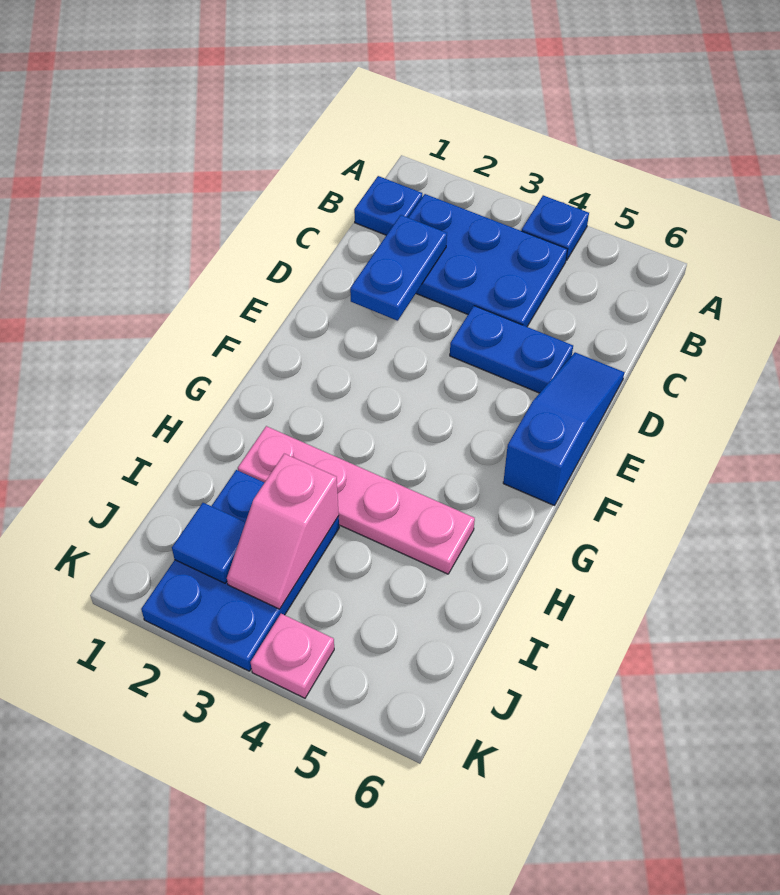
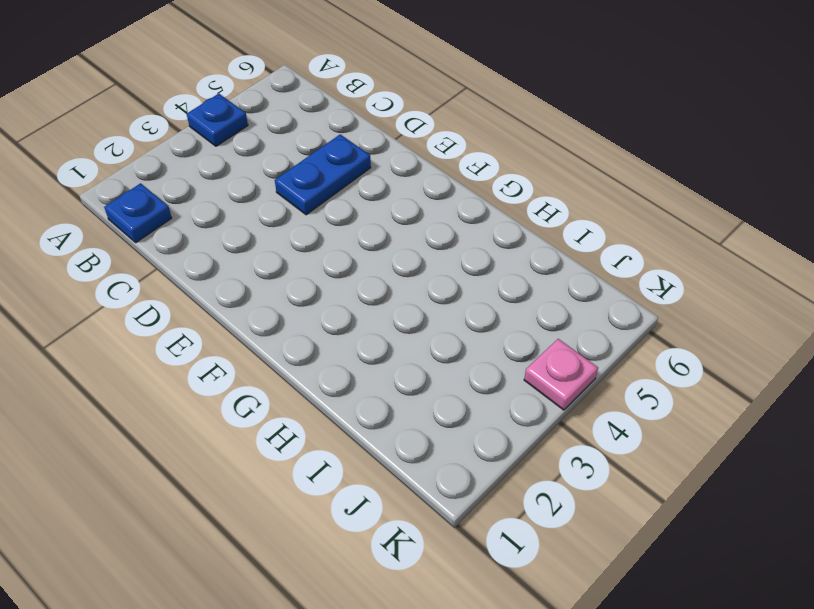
none -> blue plate B2:C4 level 1
none -> blue slope D6:F6 level 1 top F

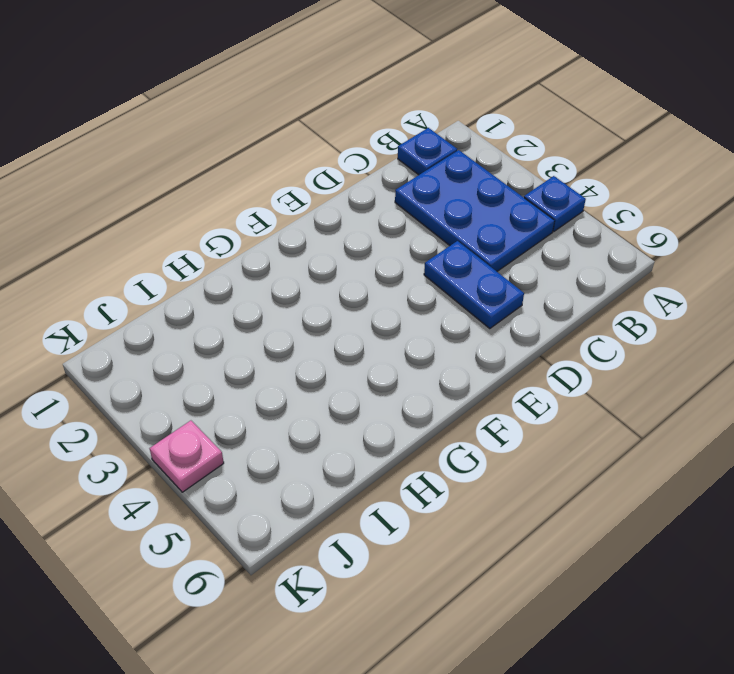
none -> blue slope D6:F6 level 1 top F
none -> pink plate H2:H5 level 1

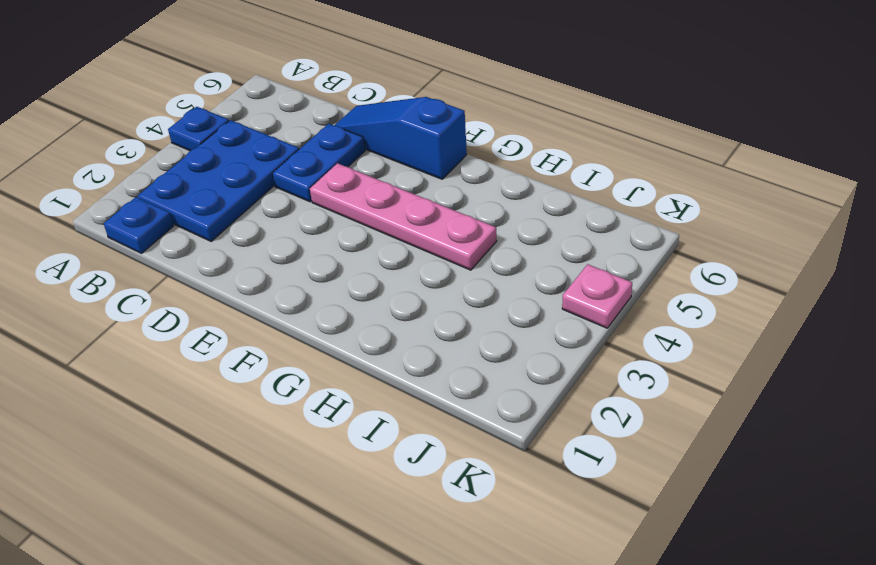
pink plate E4:H4 level 1 -> pink plate H2:H5 level 1
none -> blue plate I2:K3 level 1
none -> blue plate C2:D2 level 2

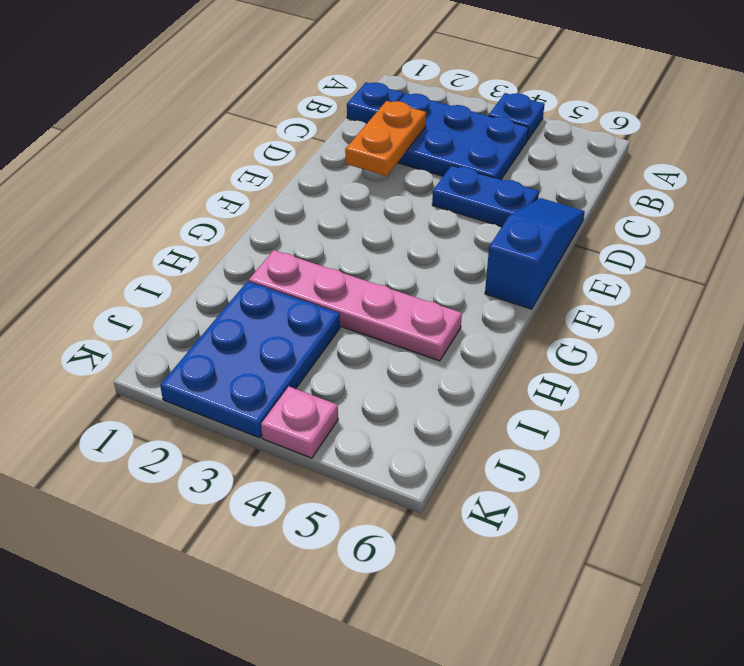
orange plate C2:D2 level 2 -> blue plate C2:D2 level 2
none -> pink slope I3:J3 level 2 top I
none -> blue tile J2 level 2

